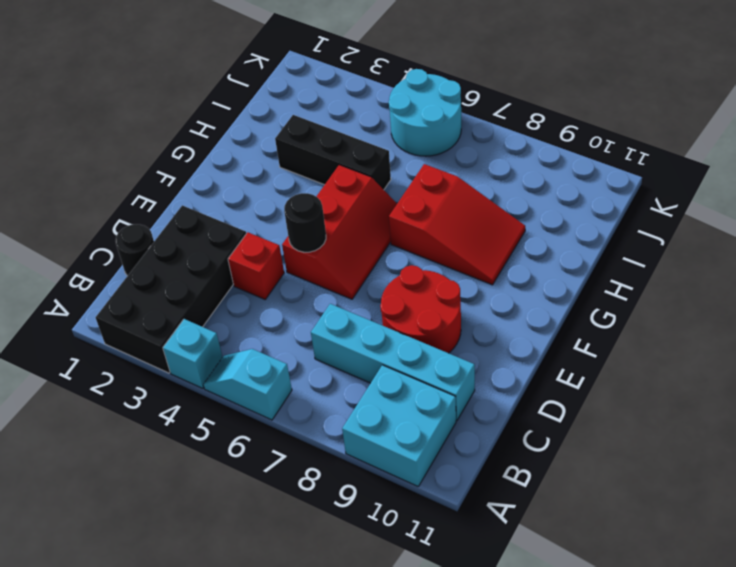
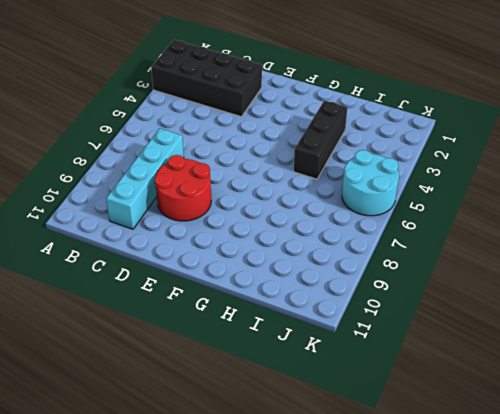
none -> cyan brick A4 level 1
none -> cyan slope A5:A6 level 1 top 6
none -> cyan brick A9:B10 level 1

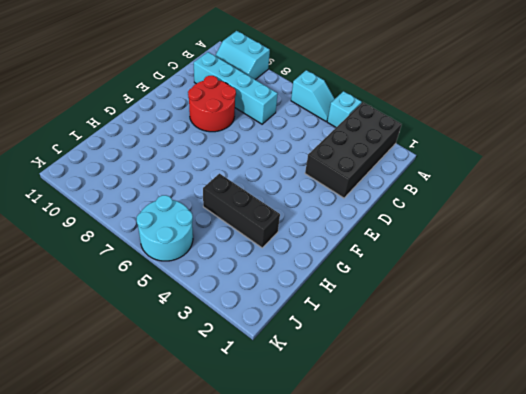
cyan slope A9:B10 level 1 top A -> cyan brick A9:B10 level 1
none -> black round brick C1 level 1
none -> red brick D4 level 1
none -> red slope E5:G6 level 1 top 5

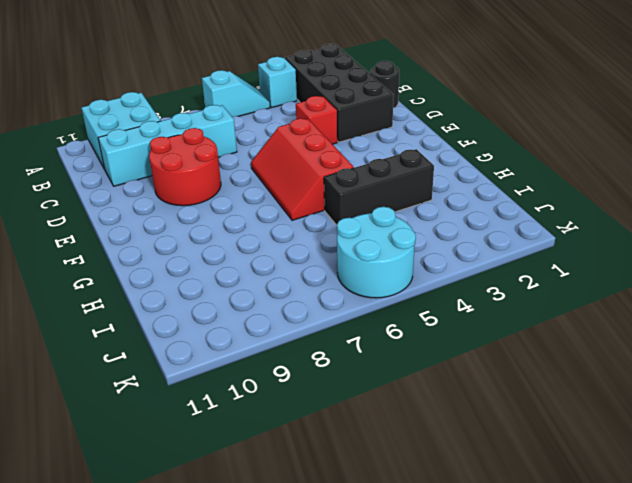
none -> red slope G7:H9 level 1 top 7
none -> black round brick E5 level 2

